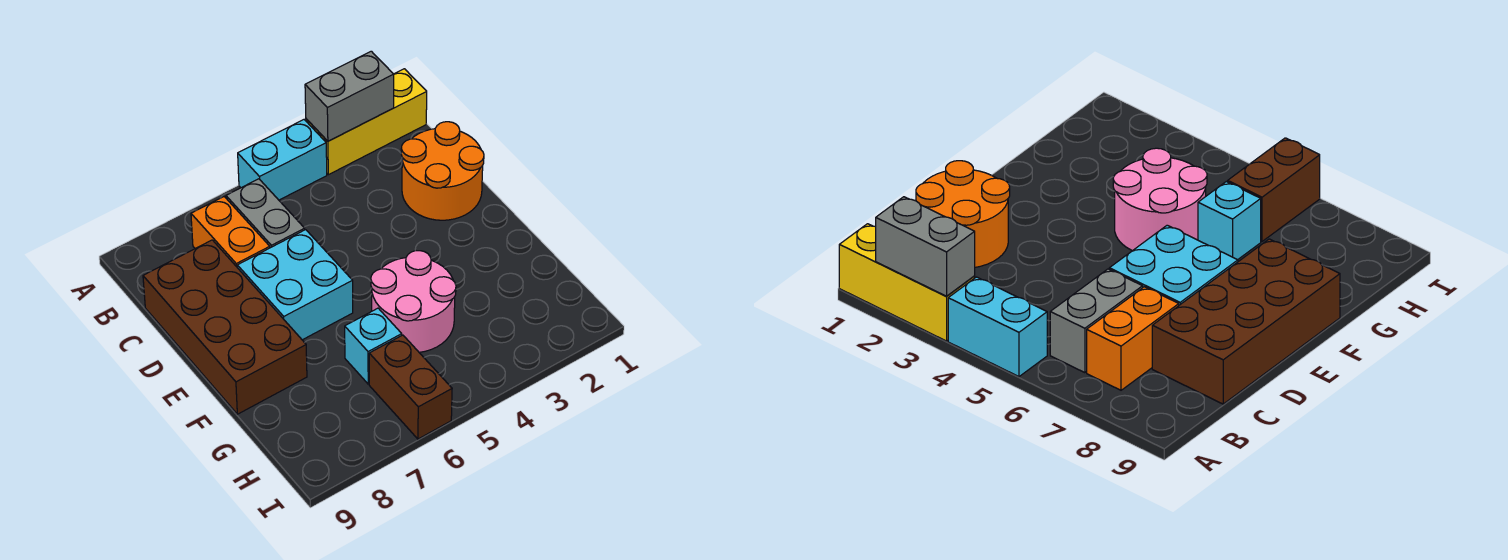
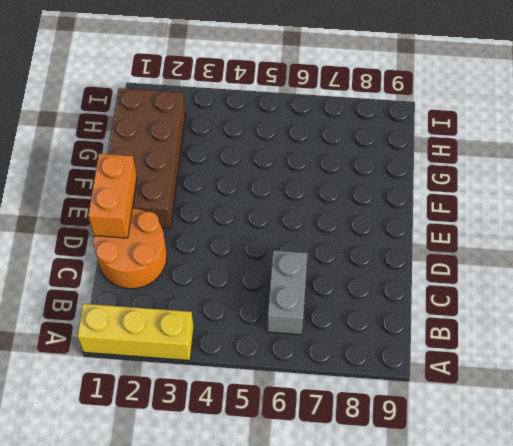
orange brick D1:E1 level 2 -> orange brick B7:C7 level 1
brown brick E1:H2 level 1 -> brown brick C8:F9 level 1
none -> cyan brick A4:A5 level 1
none -> cyan brick D6:E7 level 1

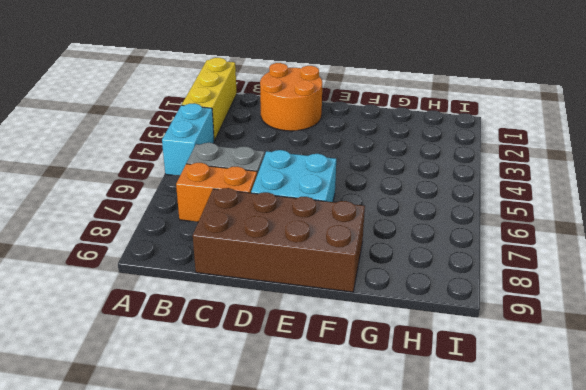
none -> pink round brick F4:G5 level 1
none -> cyan brick G6 level 1

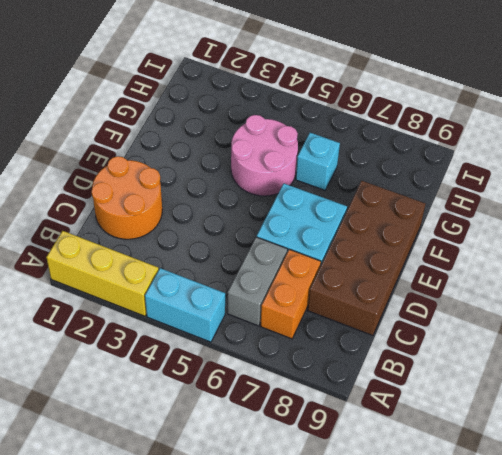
none -> brown brick H6:I6 level 1
none -> grey brick A2:A3 level 2

